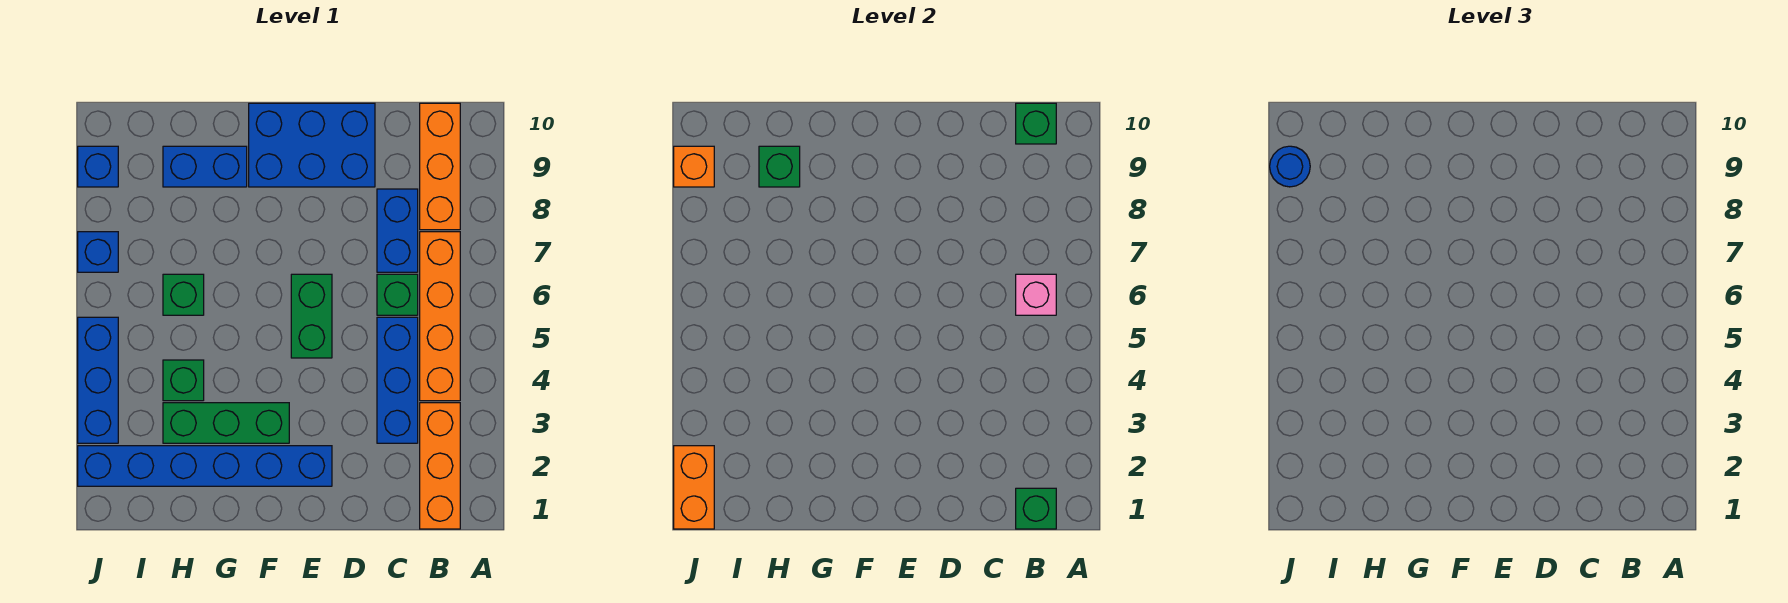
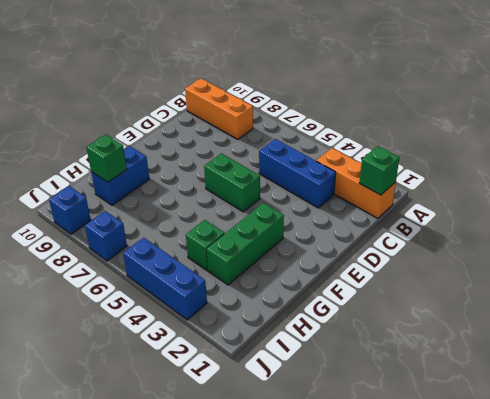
none -> orange brick B4:B7 level 1
none -> green brick C6 level 1
none -> blue brick C7:C8 level 1

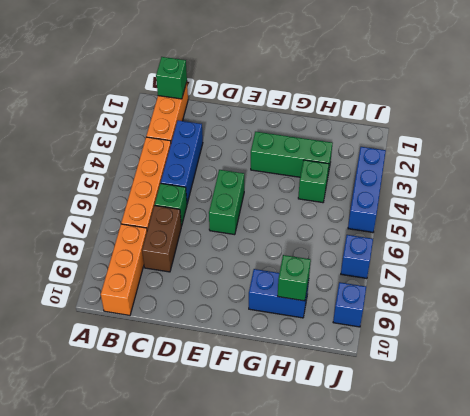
brown brick C7:C8 level 1 -> blue brick C7:C8 level 1
none -> blue brick D9:F10 level 1
none -> blue brick E2:J2 level 1
none -> green brick H6 level 1

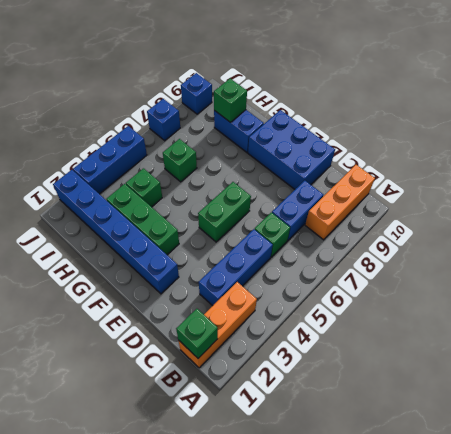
none -> orange brick B4:B7 level 1
none -> pink brick B6 level 2
none -> green brick B10 level 2

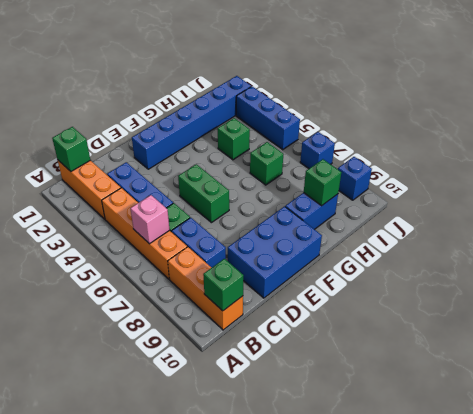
none -> green brick F3:H3 level 1
none -> orange brick J1:J2 level 2
none -> orange brick J9 level 2

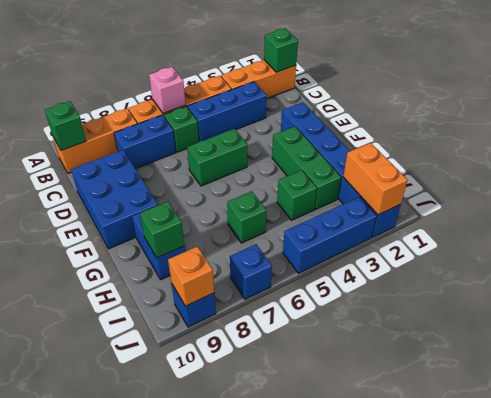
orange brick I2:J2 level 2 -> orange brick J1:J2 level 2
none -> blue round brick J9 level 3

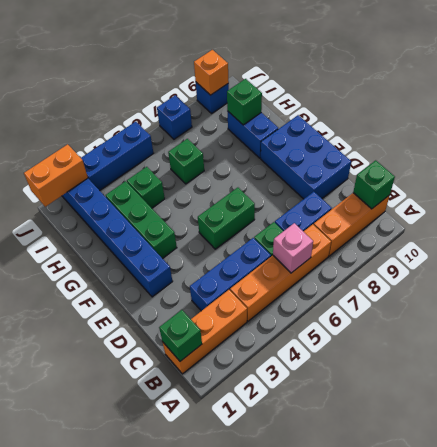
none -> blue round brick J9 level 3

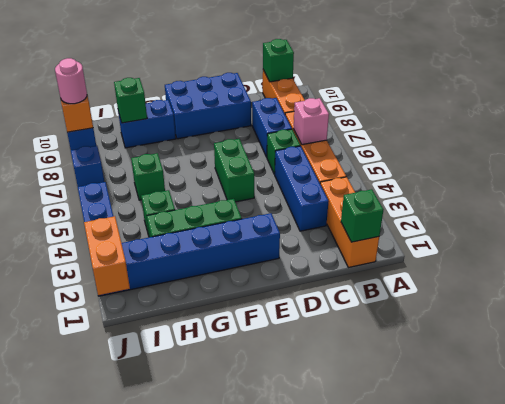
pink round brick J9 level 3 -> blue round brick J9 level 3

